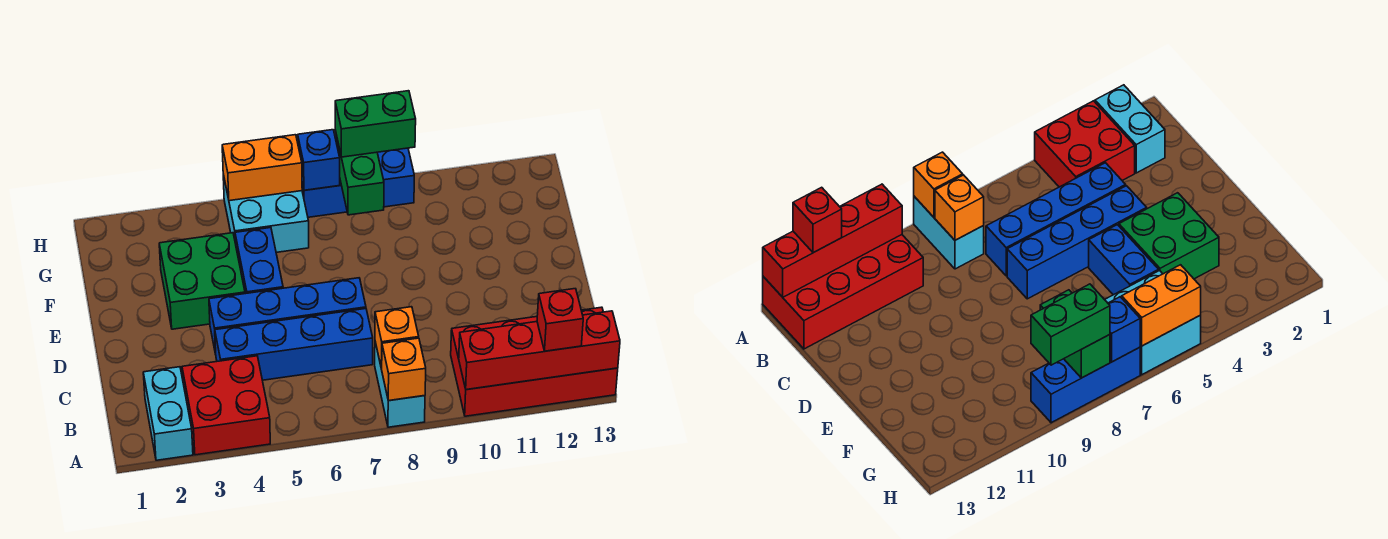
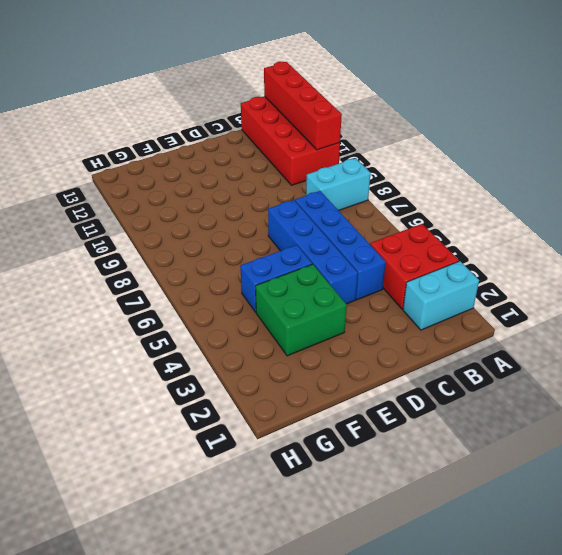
none -> cyan brick G5:H6 level 1
none -> blue brick H7:H9 level 1
none -> orange brick A8 level 2

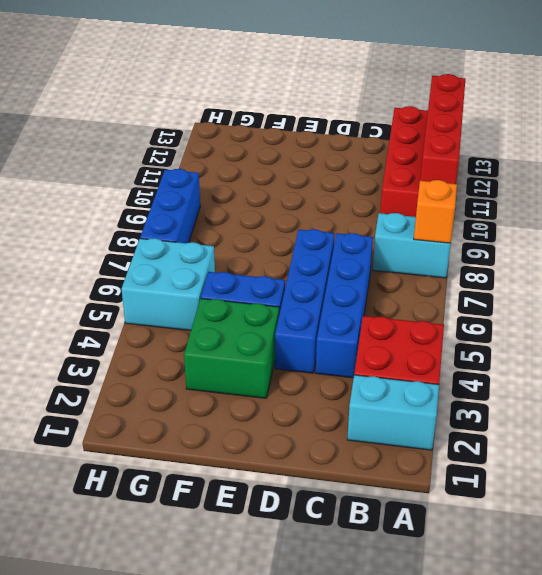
none -> orange brick B8 level 2
none -> green brick G8:H8 level 2
none -> orange brick H5:H6 level 2

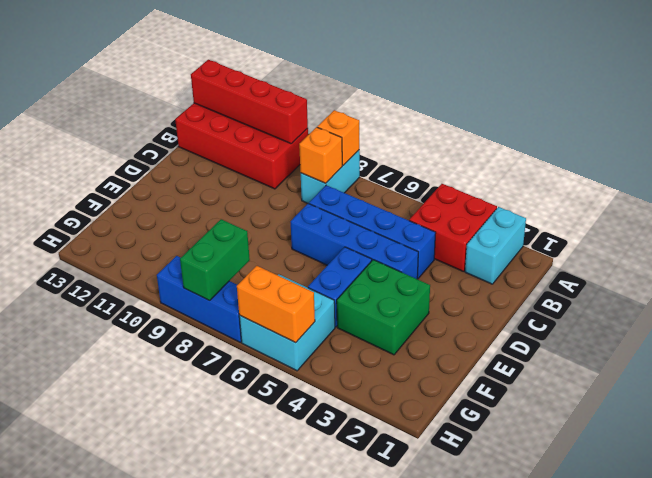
none -> blue brick H7 level 2
none -> red brick A12 level 3
none -> green brick H8:H9 level 3

